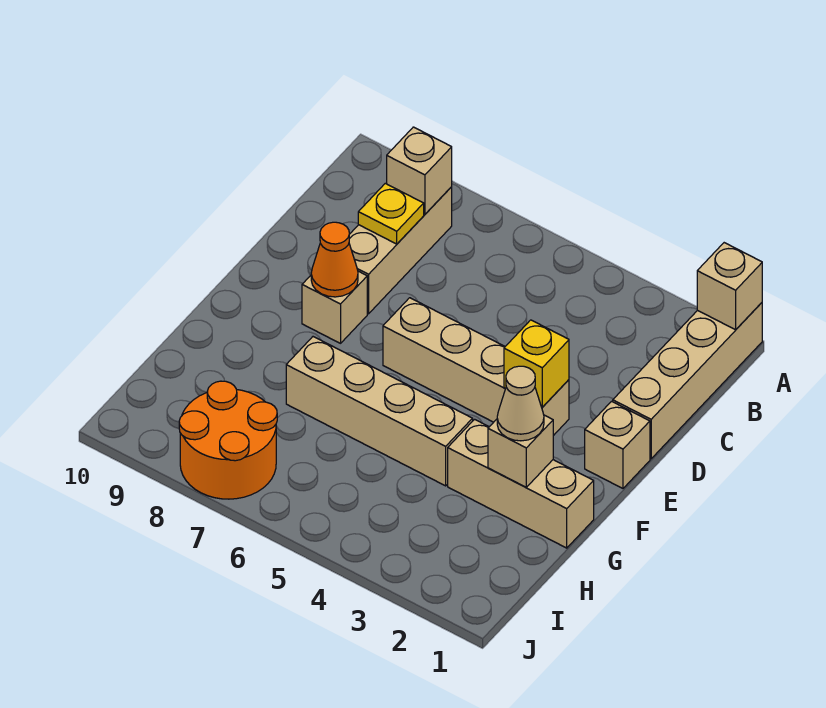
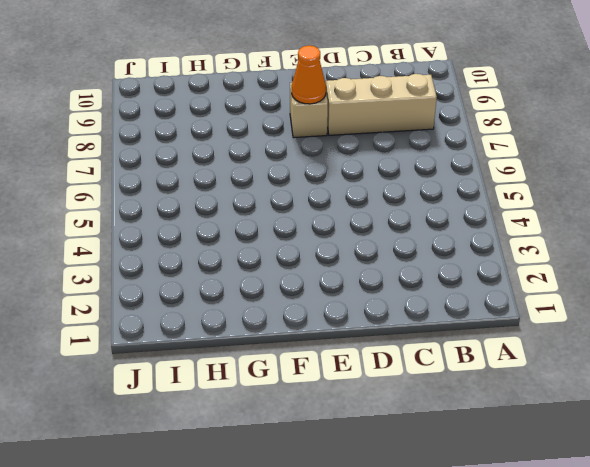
none -> tan brick A1:D1 level 1
none -> tan brick E1 level 1
none -> tan brick E3:E6 level 1

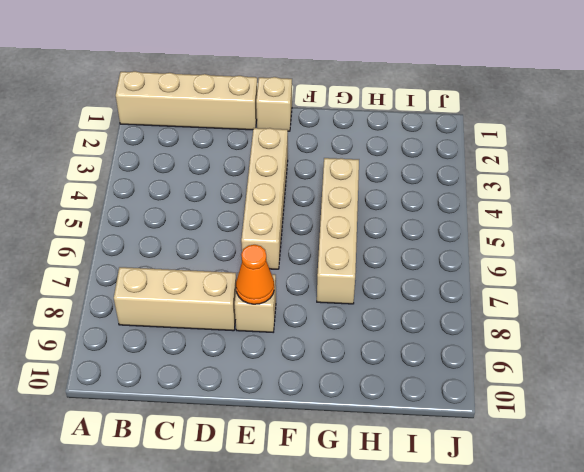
none -> tan brick G1:G3 level 1
none -> orange round brick I7:J8 level 1
none -> tan brick A1 level 2

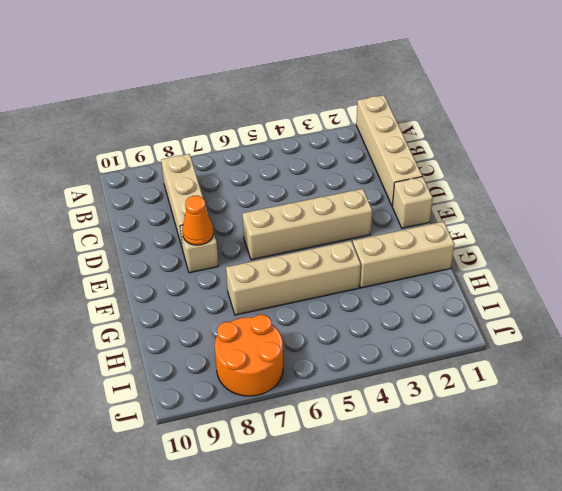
none -> tan brick A1 level 2
none -> tan brick B8 level 2
none -> yellow plate C8 level 2

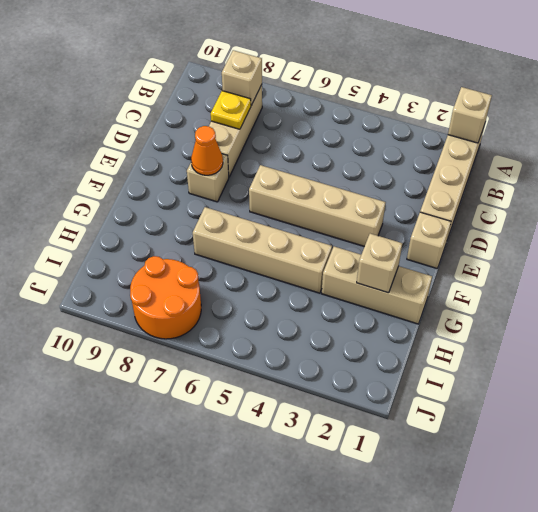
none -> yellow brick E3 level 2
none -> tan cone G2 level 3

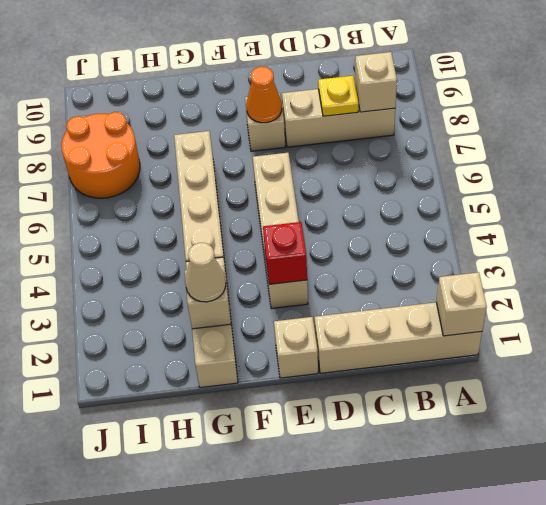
red brick E3 level 2 -> yellow brick E3 level 2

